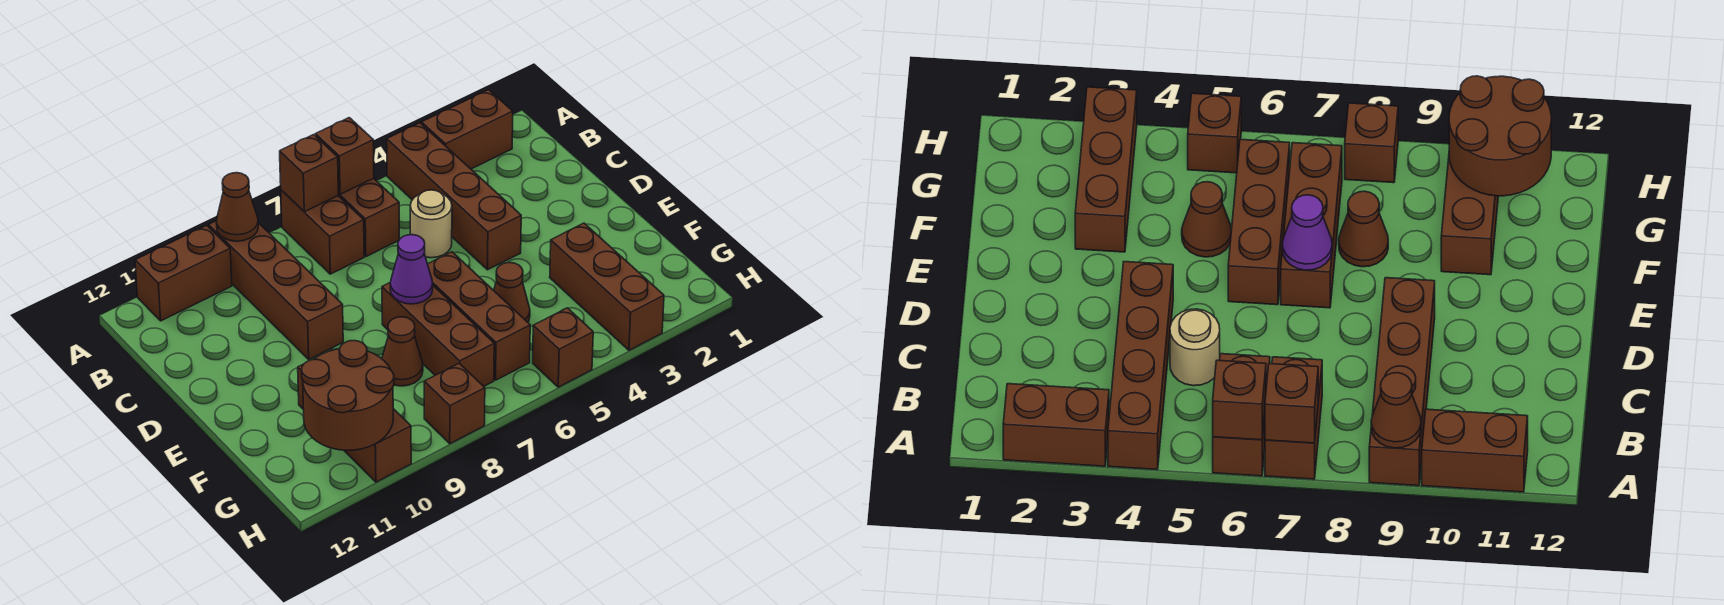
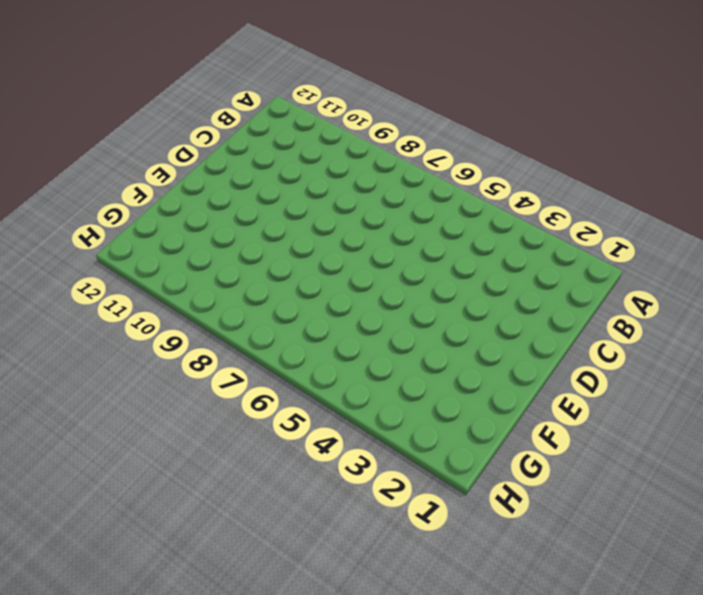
none -> brown brick A2:A3 level 1
none -> brown brick A4:D4 level 1
none -> brown brick A6:B6 level 1

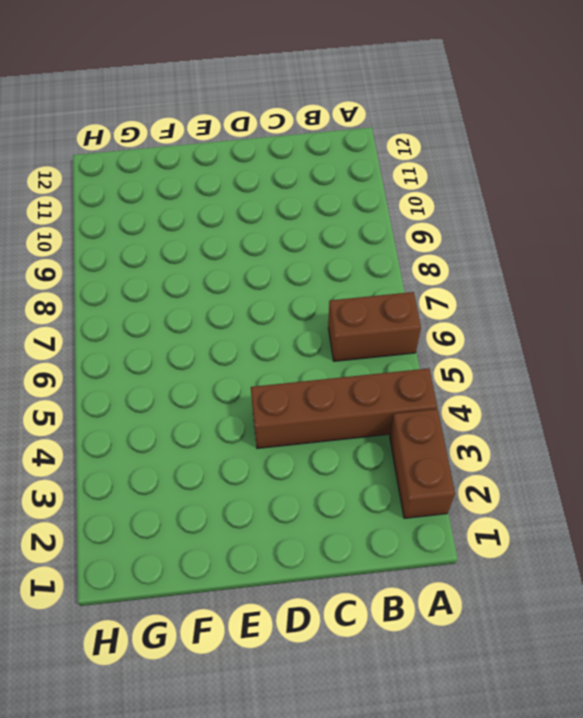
none -> brown brick A7:B7 level 1
none -> brown brick A9:D9 level 1
none -> brown brick A10:A11 level 1

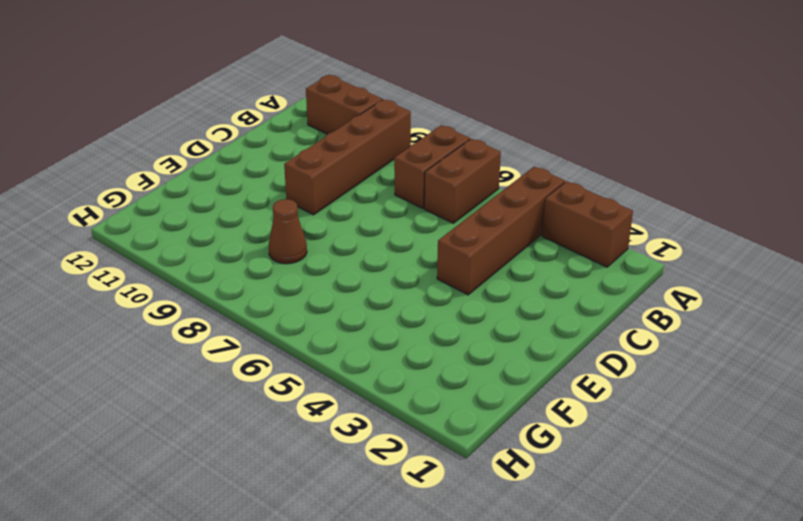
none -> tan round brick C5 level 1
none -> brown brick E6:G6 level 1
none -> brown brick E7:G7 level 1

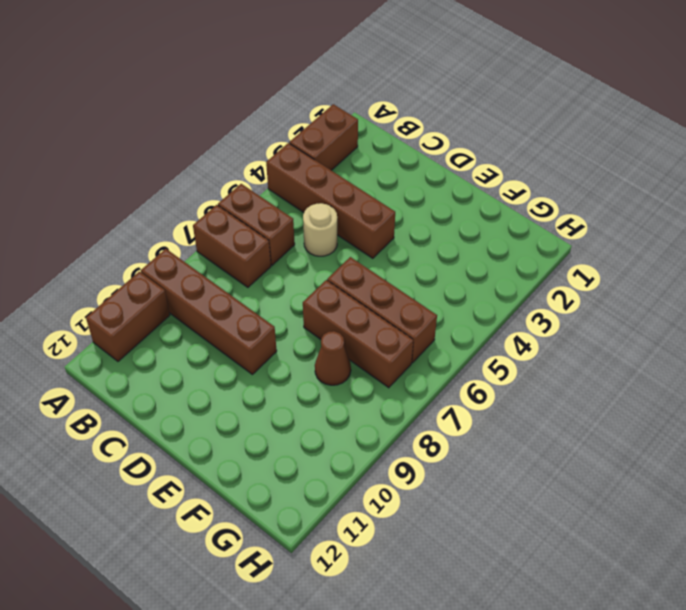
none -> brown brick F3:H3 level 1
none -> brown cone F5 level 1
none -> brown brick F10:H10 level 1

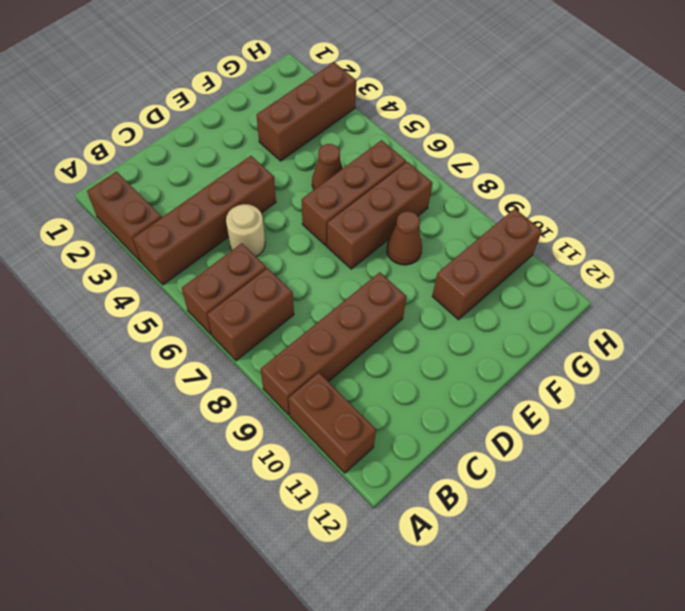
none -> brown brick H5 level 1
none -> brown brick H8 level 1
none -> brown brick A6 level 2

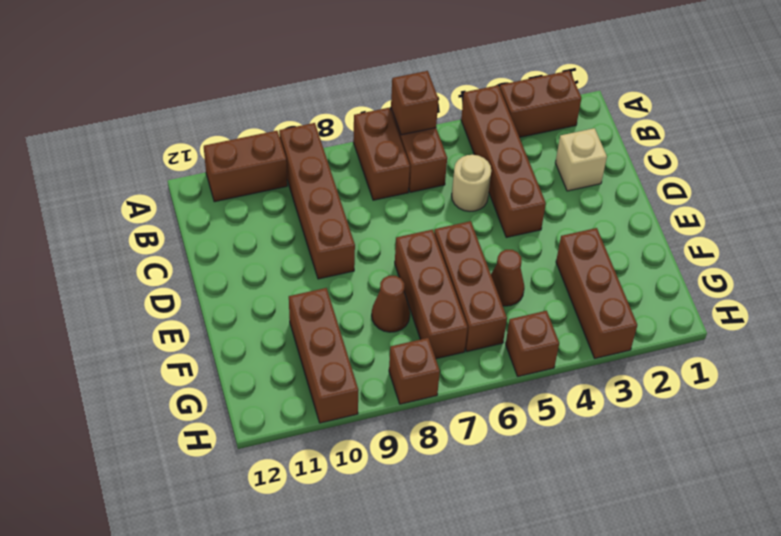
tan brick C2 level 1 -> none
none -> brown brick A7 level 2
none -> brown cone A9 level 2
none -> purple cone E7 level 2

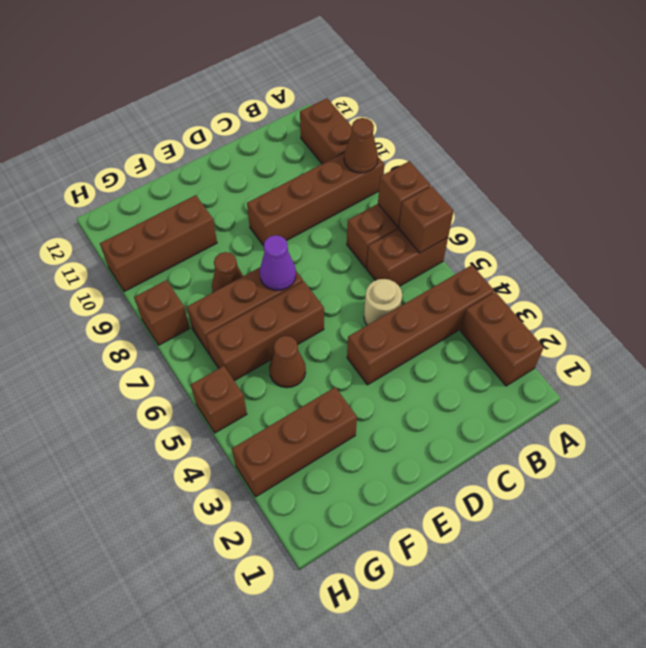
none -> brown round brick G10:H11 level 2

